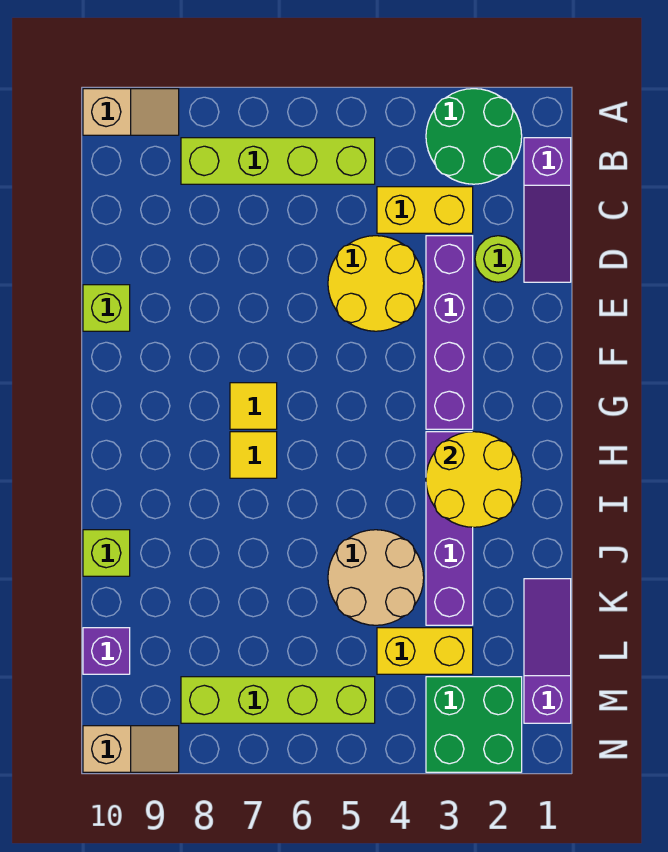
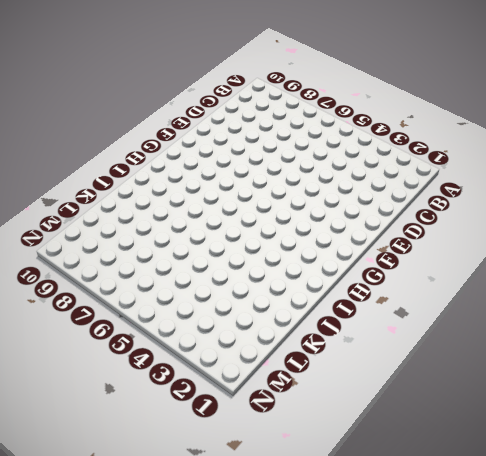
none -> green round brick A2:B3 level 1
none -> tan slope A9:A10 level 1 top 10
none -> purple slope B1:D1 level 1 top B

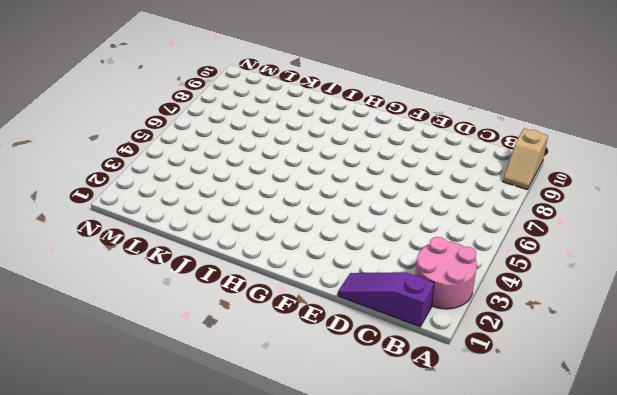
pink round brick A2:B3 level 1 -> green round brick A2:B3 level 1
none -> lime brick B5:B8 level 1
none -> yellow brick C3:C4 level 1
none -> lime round brick D2 level 1

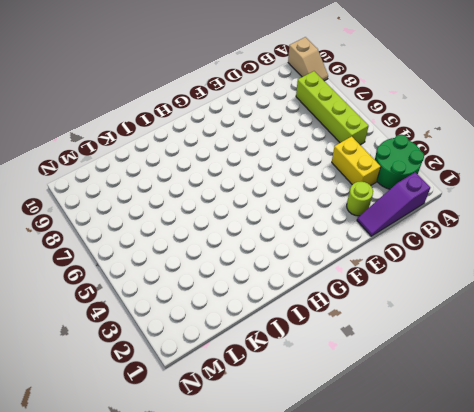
none -> purple brick D3:G3 level 1
none -> yellow round brick D4:E5 level 1
none -> lime brick E10 level 1

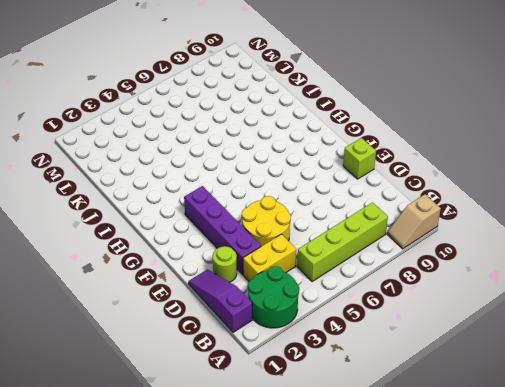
none -> yellow tile G7 level 1
none -> purple brick H3:K3 level 1
none -> yellow tile H7 level 1

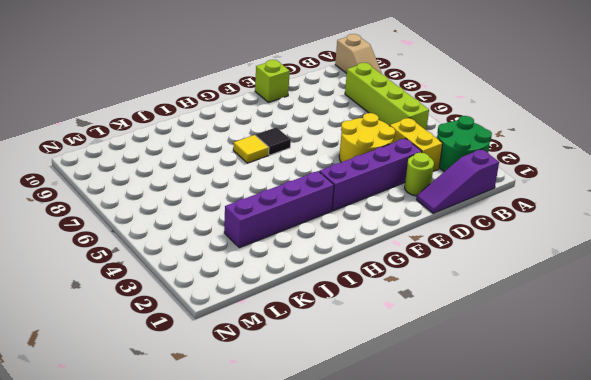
black tile G7 level 1 -> yellow tile G7 level 1
none -> tan round brick J4:K5 level 1
none -> lime brick J10 level 1
none -> purple slope K1:M1 level 1 top M

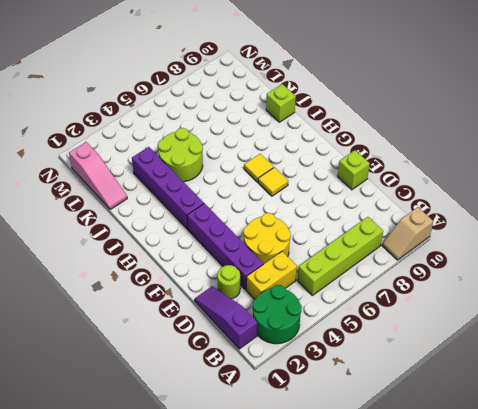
lime round brick J4:K5 level 1 -> tan round brick J4:K5 level 1
pink slope K1:M1 level 1 top M -> purple slope K1:M1 level 1 top M
none -> yellow brick L3:L4 level 1
none -> purple brick L10 level 1
none -> green brick M2:N3 level 1

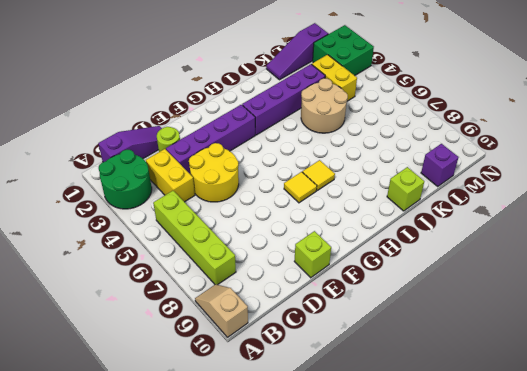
none -> lime brick M5:M8 level 1
none -> tan slope N9:N10 level 1 top 10
none -> yellow round brick H2:I3 level 2

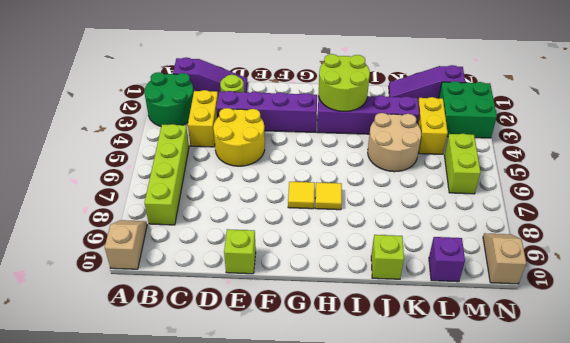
lime round brick H2:I3 level 2 -> yellow round brick H2:I3 level 2
lime brick M5:M6 level 1 -> lime brick M5:M8 level 1

